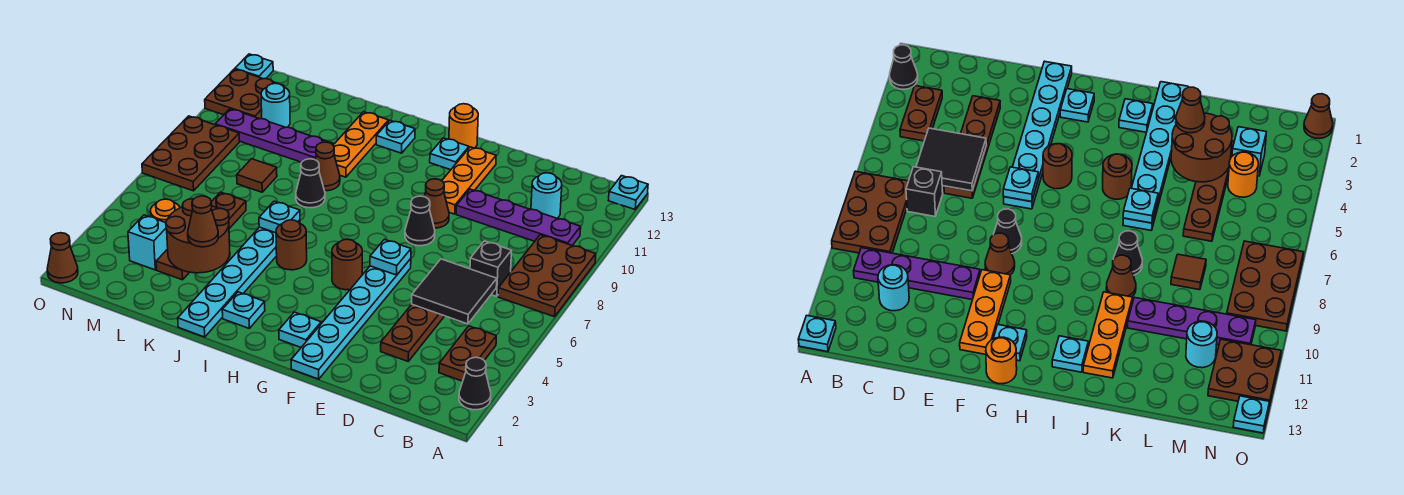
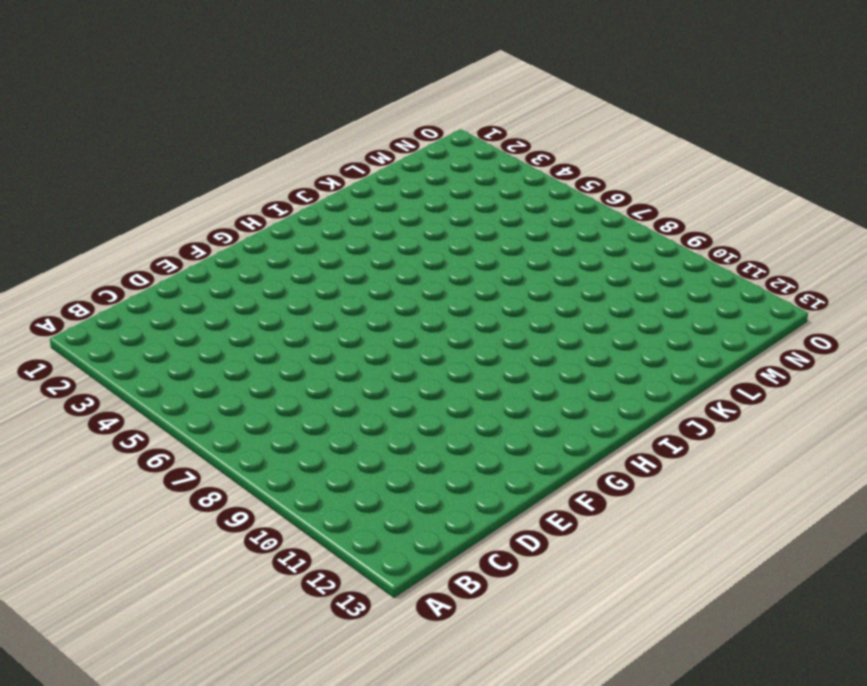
none -> black cone A2 level 1
none -> brown plate A7:B9 level 1
none -> cyan plate A13 level 1
none -> brown plate B3:B4 level 1

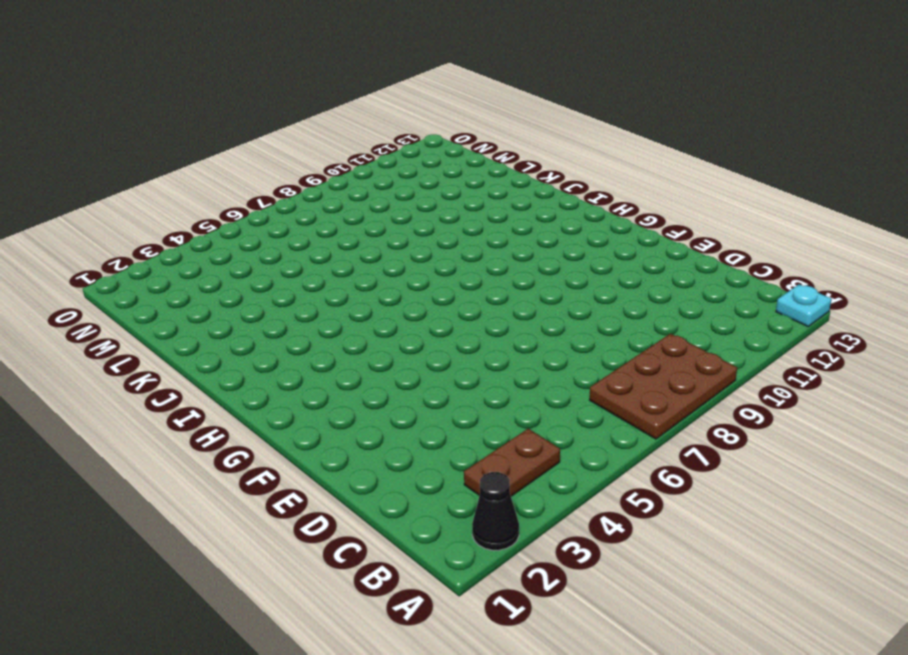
none -> purple plate B10:E10 level 1
none -> black brick C7 level 1
none -> cyan round brick C11 level 1
none -> brown plate D3:D6 level 1

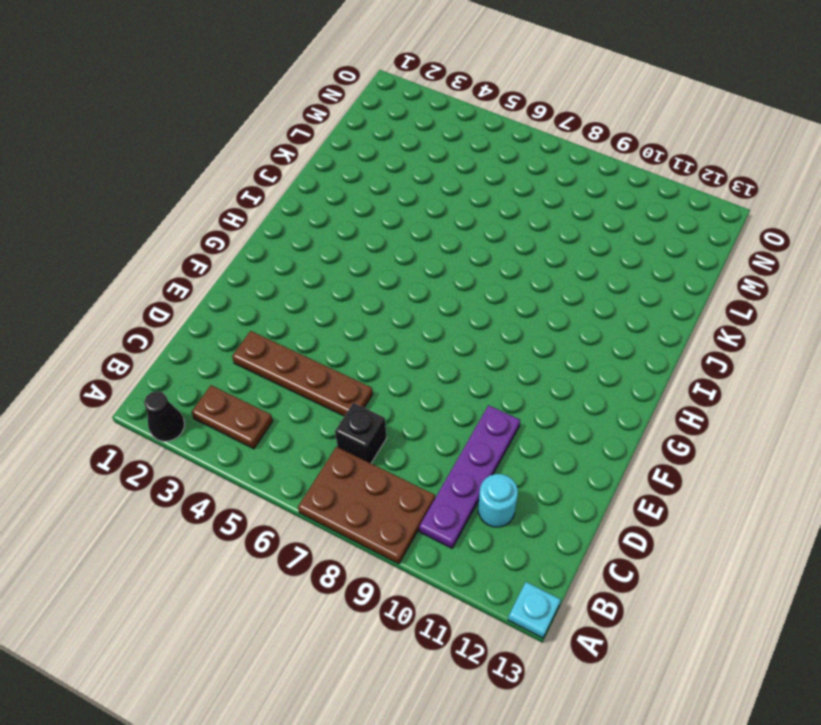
none -> cyan plate F1:F6 level 1
none -> black cone F8 level 1
none -> brown cone F9 level 1
none -> orange plate F10:F12 level 1

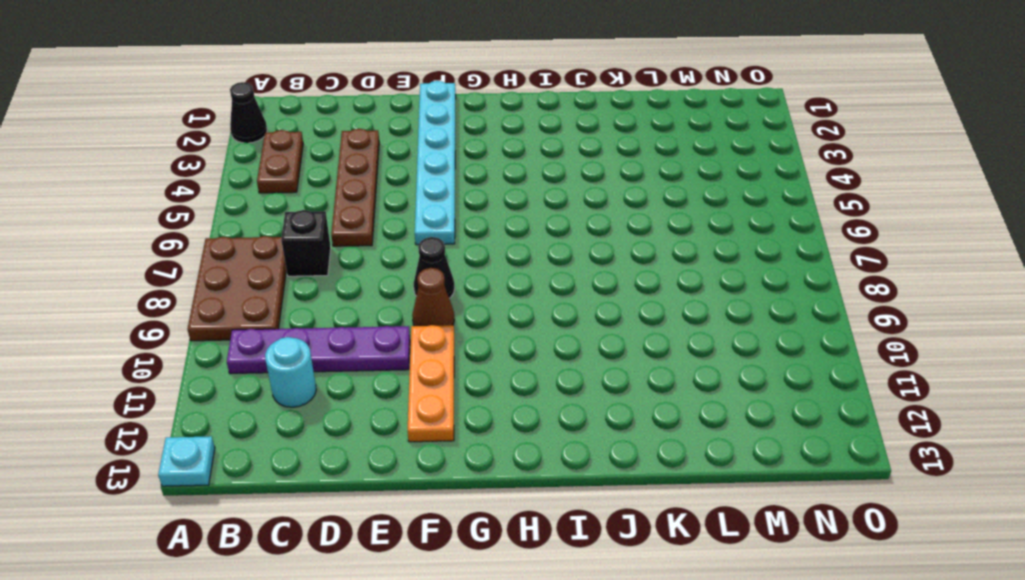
none -> cyan plate G2 level 1
none -> brown round brick G5 level 1
none -> cyan plate G12 level 1
none -> orange round brick G13 level 1

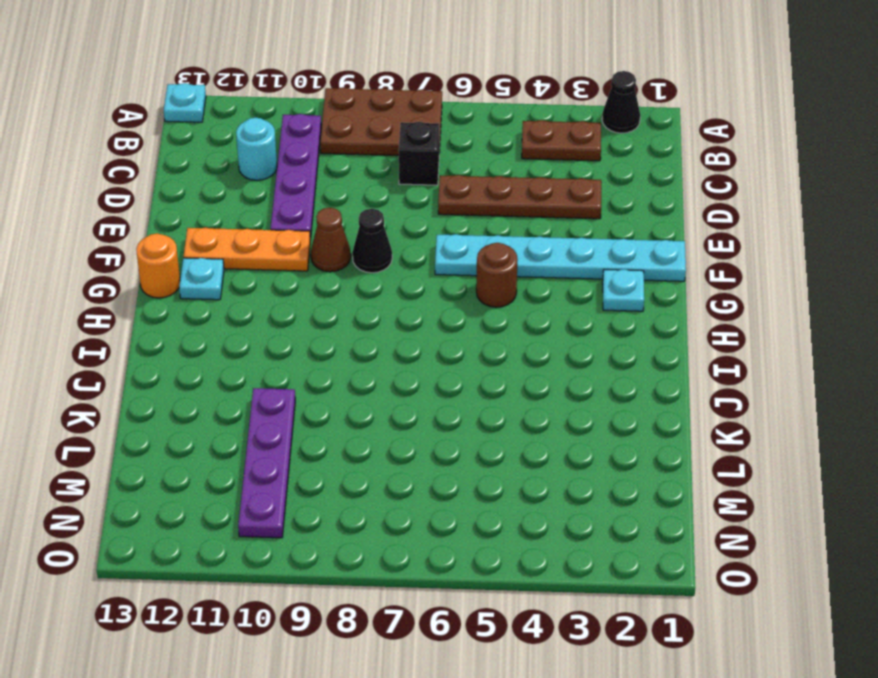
none -> cyan plate I2 level 1
none -> brown round brick I5 level 1
none -> cyan plate I12 level 1
none -> cyan plate J1:J6 level 1

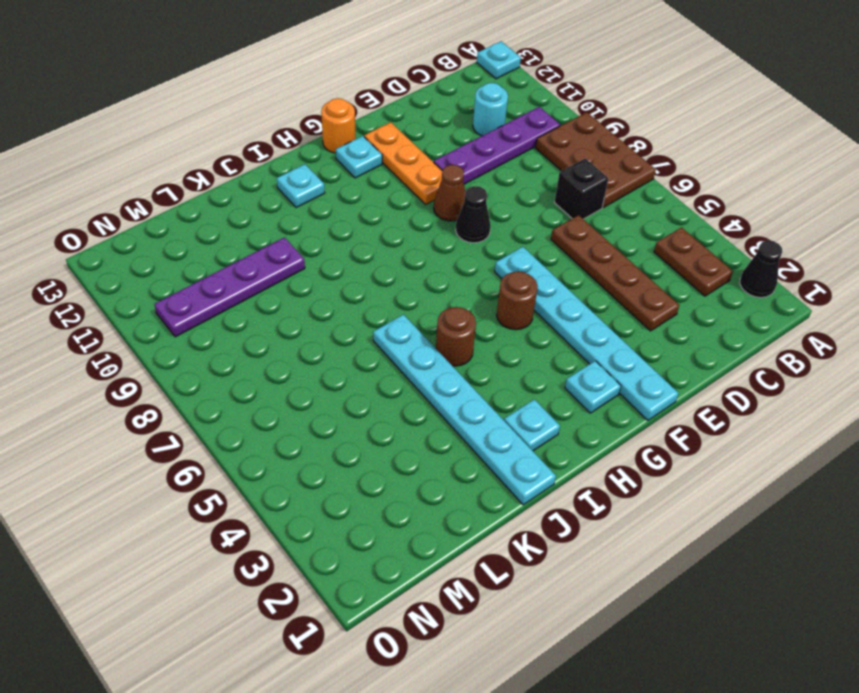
none -> black cone J8 level 1
none -> brown cone J9 level 1
none -> orange plate J10:J12 level 1
none -> brown plate L3:L6 level 1

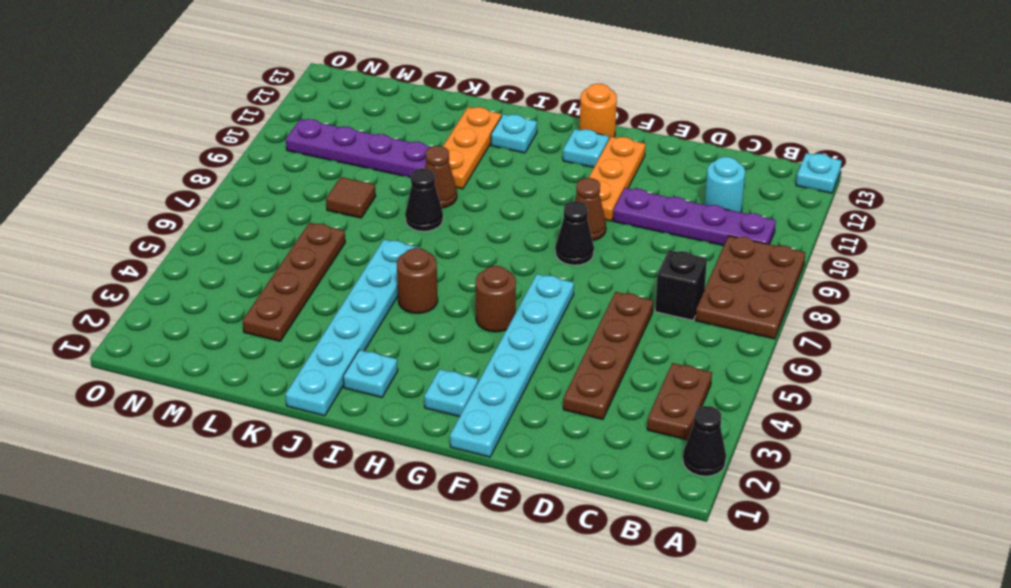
none -> cyan brick M3 level 1
none -> orange round brick M4 level 1
none -> cyan round brick M11 level 1
none -> brown plate N7:O9 level 1

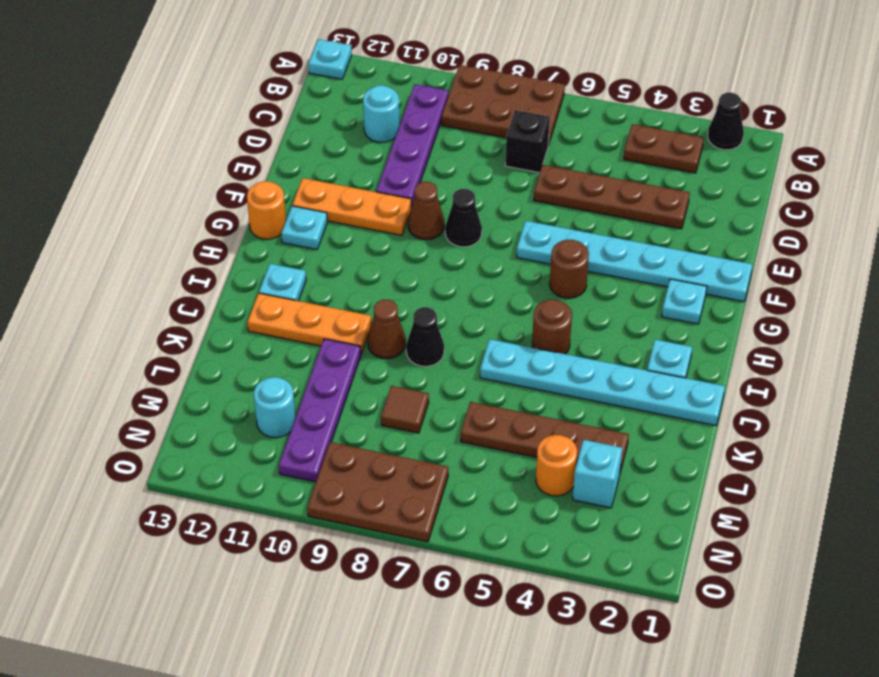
none -> brown plate N11:O12 level 1
none -> brown cone O1 level 1
none -> cyan plate O13 level 1
none -> black tile C5:D6 level 2

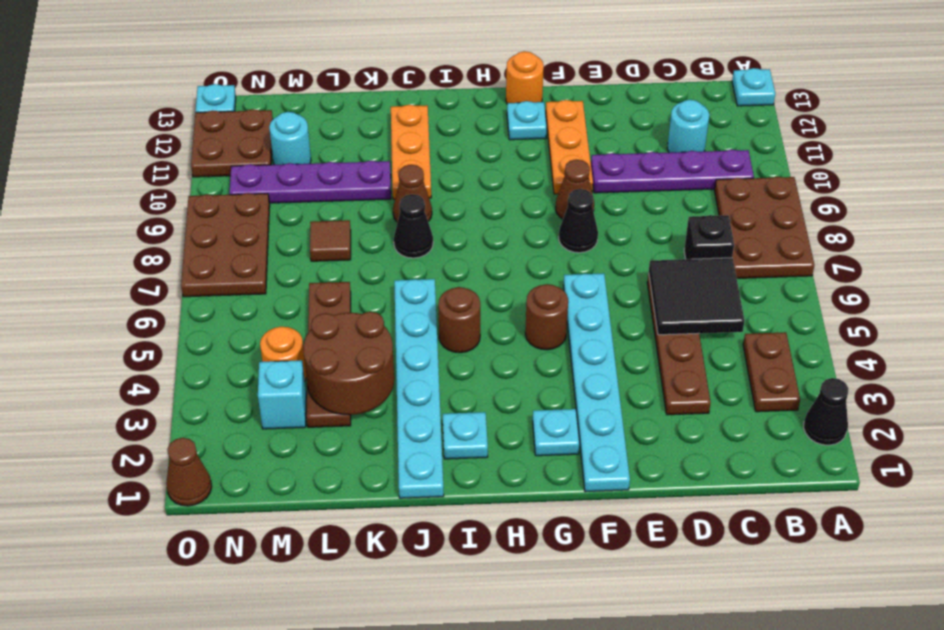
none -> cyan plate I12 level 1
none -> cyan plate F6 level 2
none -> cyan plate J6 level 2
none -> brown cone K3 level 3

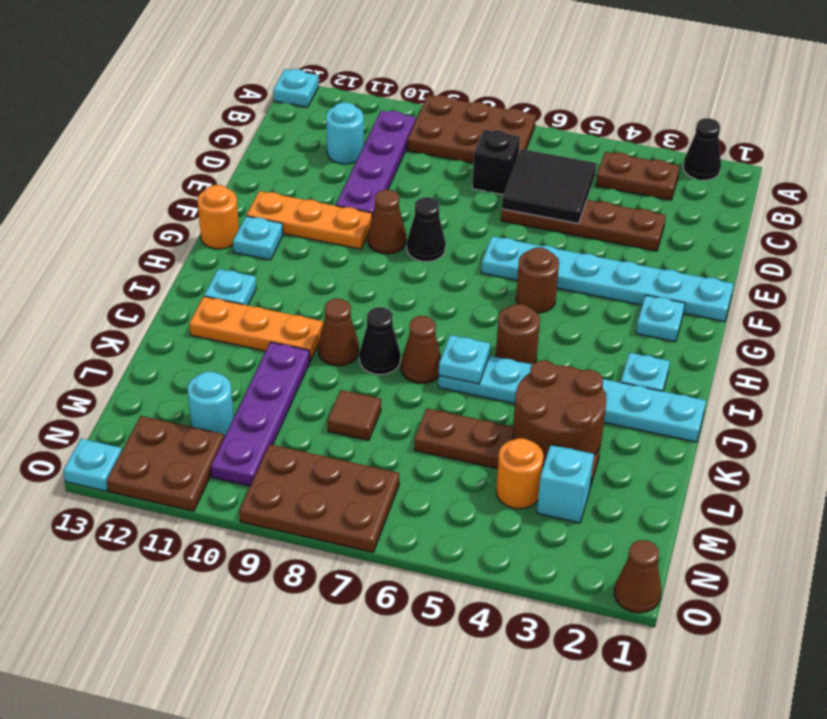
brown cone J7 level 1 -> brown cone K3 level 3
none -> cyan plate F6 level 2

